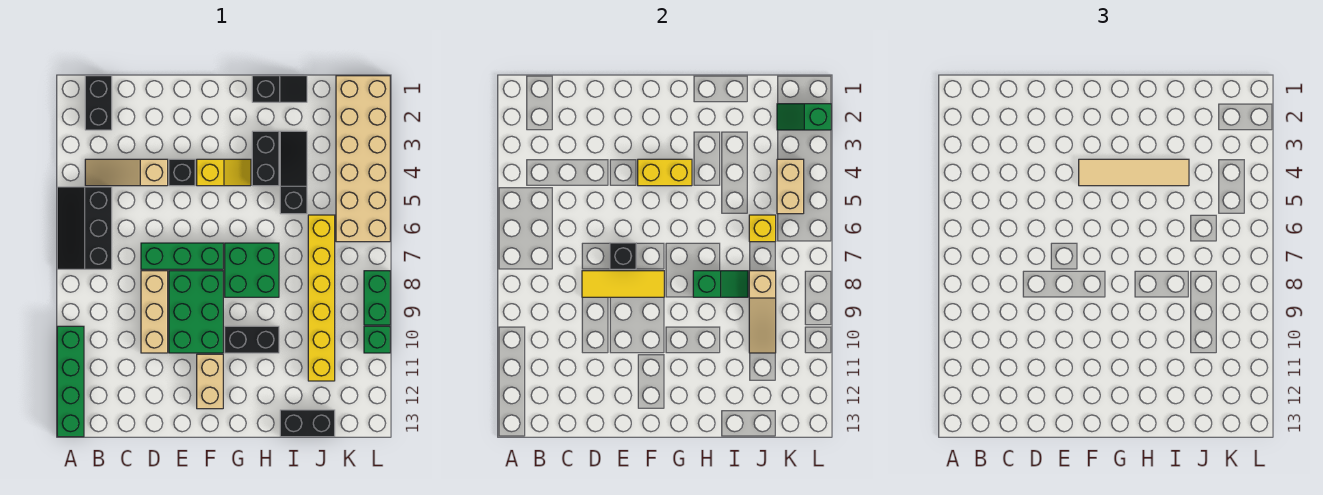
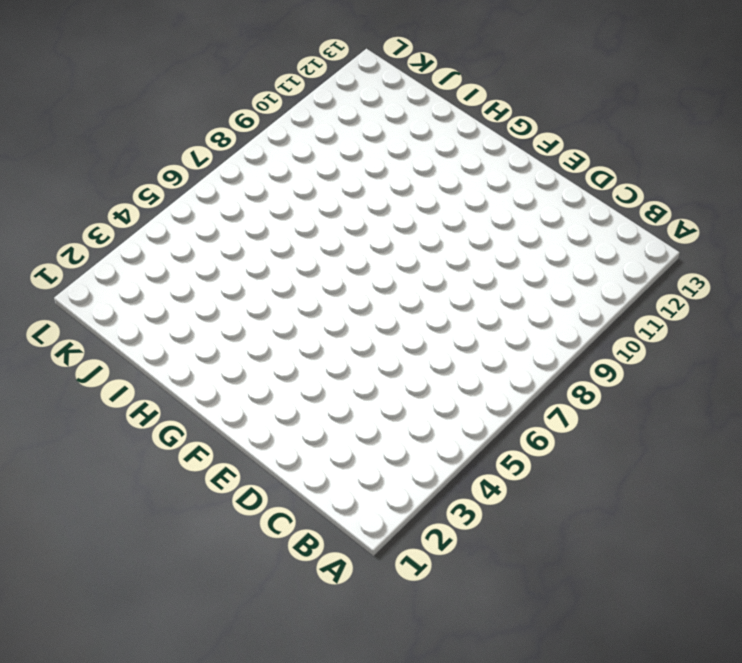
none -> black slope A5:B7 level 1 top B
none -> green brick A10:A13 level 1
none -> black brick B1:B2 level 1

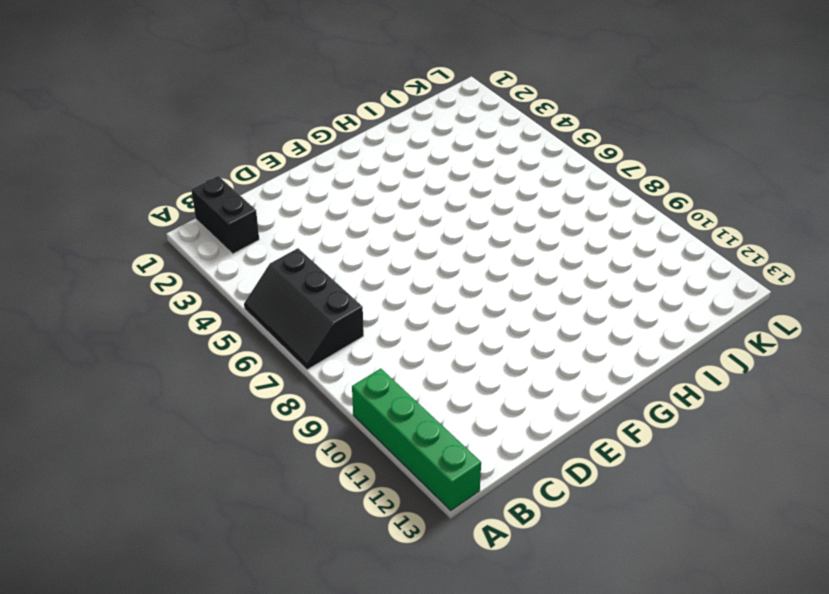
none -> tan slope B4:D4 level 1 top D
none -> green brick D7:F7 level 1
none -> tan brick D8:D10 level 1

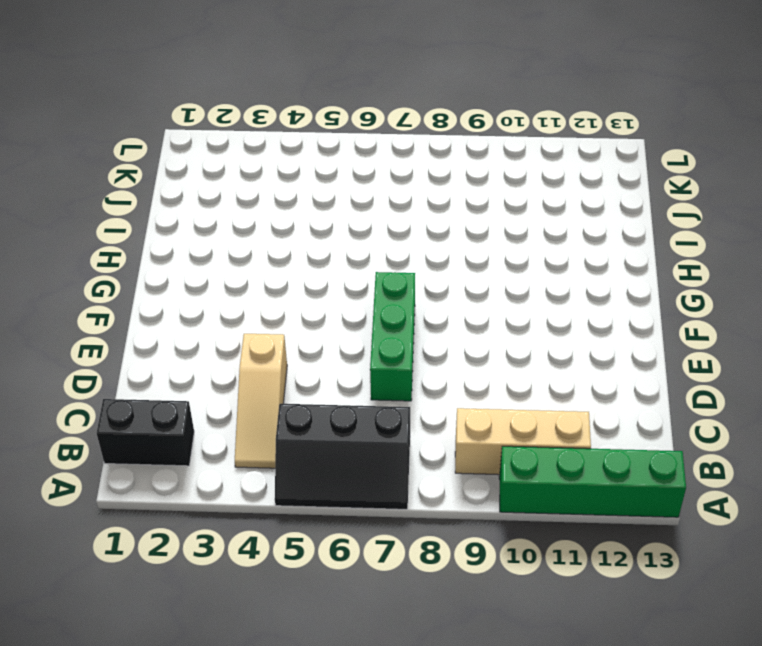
tan brick B9:B11 level 1 -> tan brick D8:D10 level 1
none -> black brick E4 level 1
none -> green brick E8:F10 level 1
none -> yellow slope F4:G4 level 1 top F

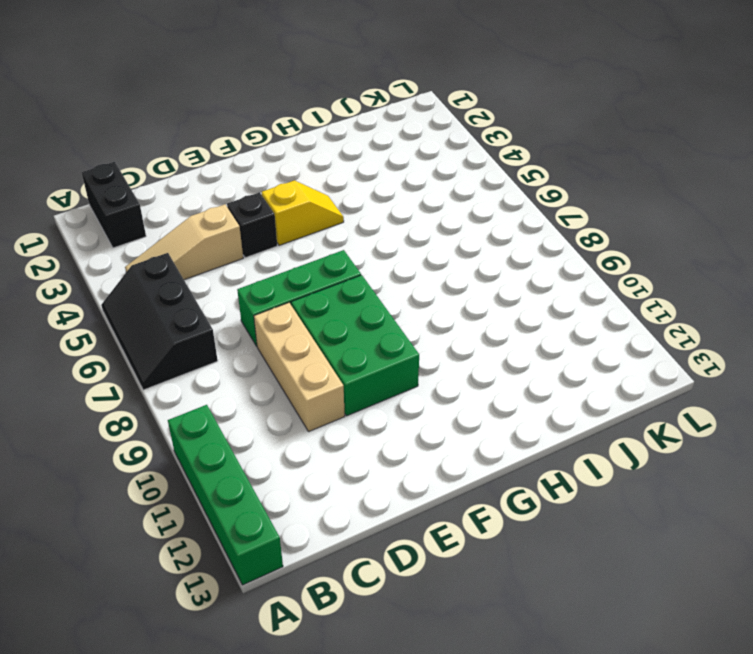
none -> tan brick F11:F12 level 1
none -> green brick G7:H8 level 1
none -> black brick G10:H10 level 1

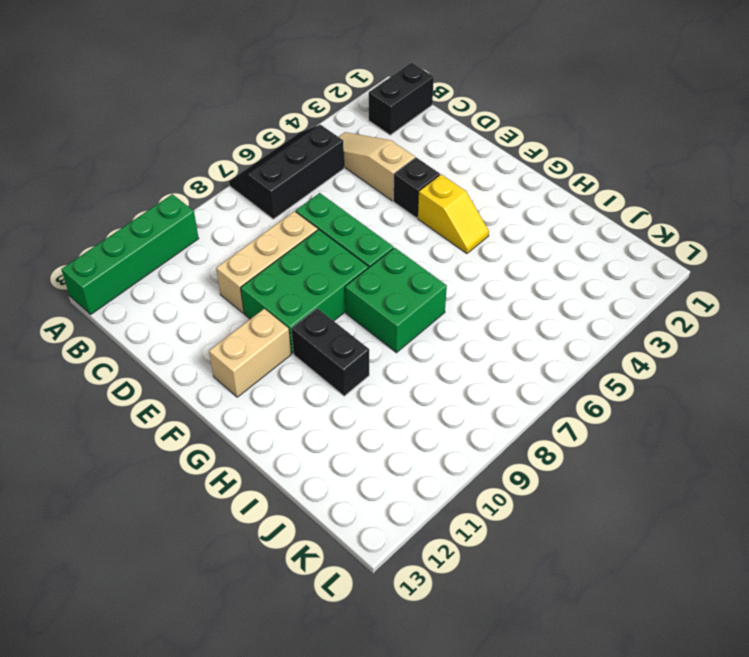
none -> black slope H1:I1 level 1 top H
none -> black brick H3:H4 level 1
none -> black slope I3:I5 level 1 top 5

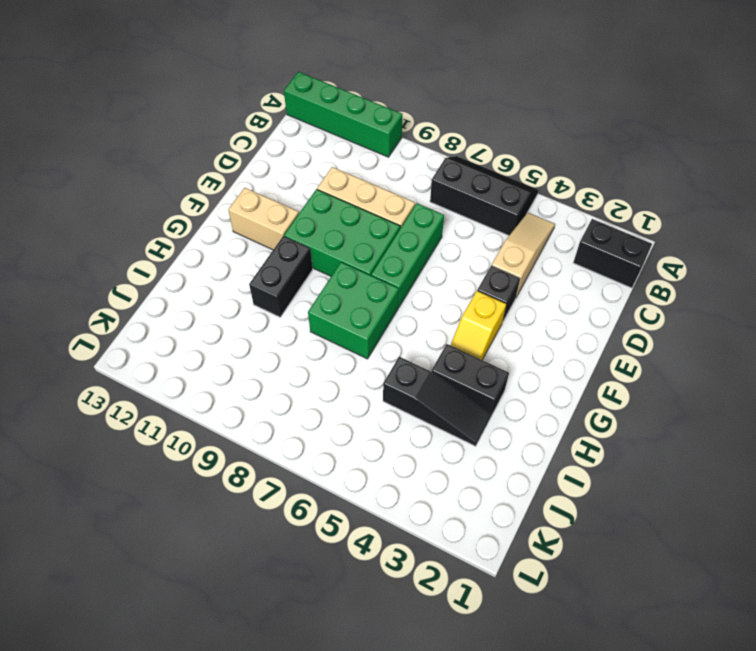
none -> black slope H1:I1 level 1 top H
none -> black brick I13:J13 level 1
none -> yellow brick J6:J11 level 1

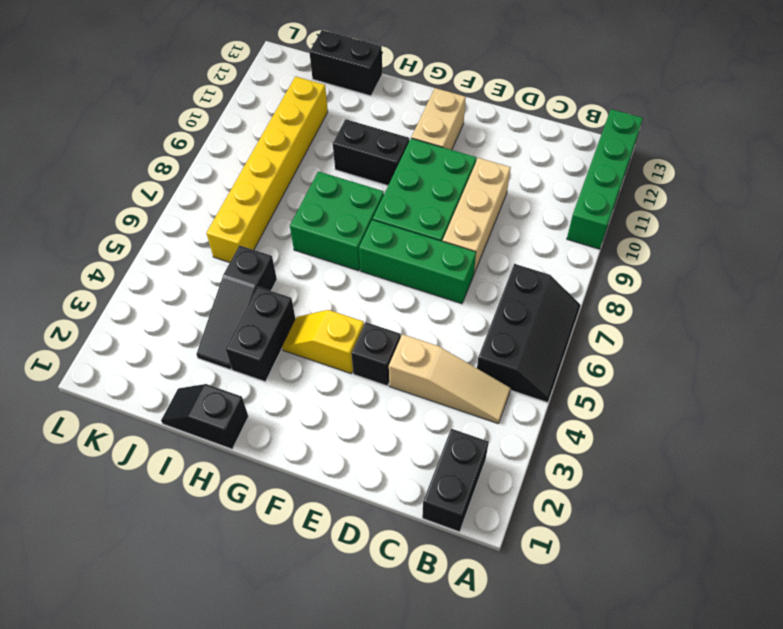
none -> tan brick K1:L6 level 1
none -> green brick L8:L9 level 1
none -> green brick L10 level 1

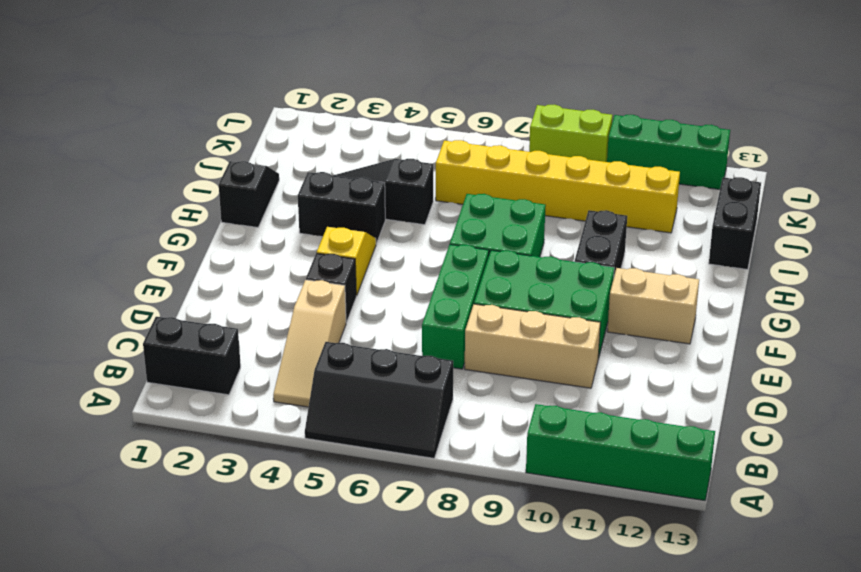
lime brick L8:L9 level 1 -> green brick L8:L9 level 1
green brick L10:L12 level 1 -> green brick L10 level 1
none -> tan brick K1:L6 level 1
none -> yellow tile D8:F8 level 2
none -> black brick E7 level 2

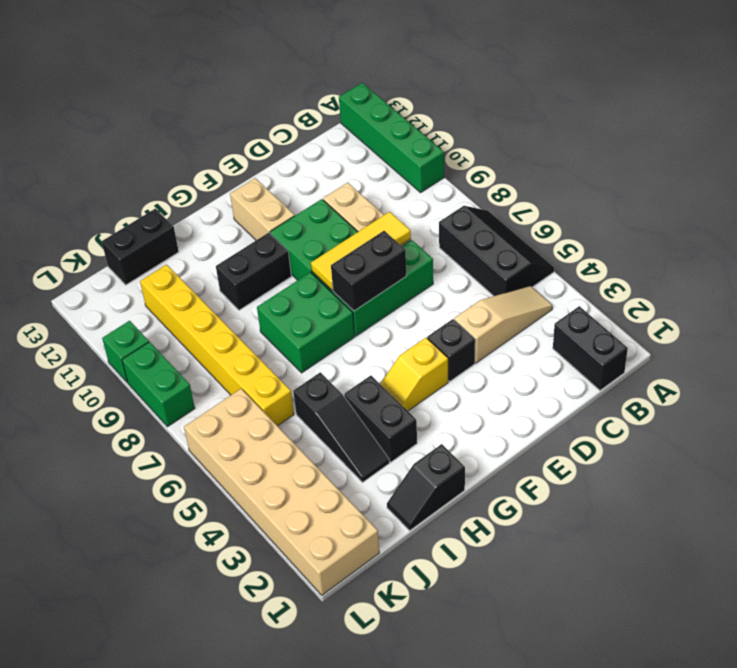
black brick E7:F7 level 2 -> black brick E7 level 2
none -> yellow brick F4:G4 level 2
none -> green slope H8:I8 level 2 top H
none -> yellow brick J6 level 2

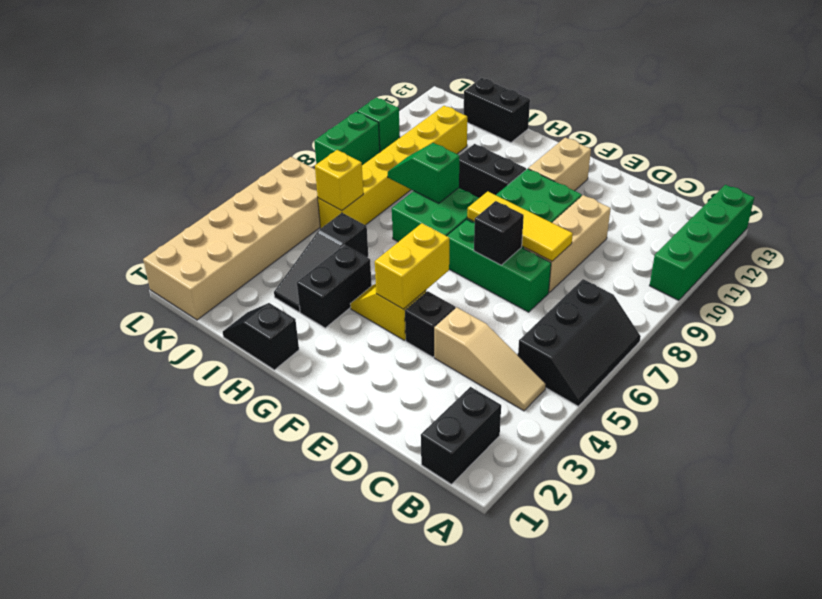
yellow brick F4:F5 level 2 -> yellow brick F4:G4 level 2
none -> tan slope J8:J10 level 2 top 8
none -> green slope K2:L2 level 2 top L
none -> tan brick K4:K5 level 2

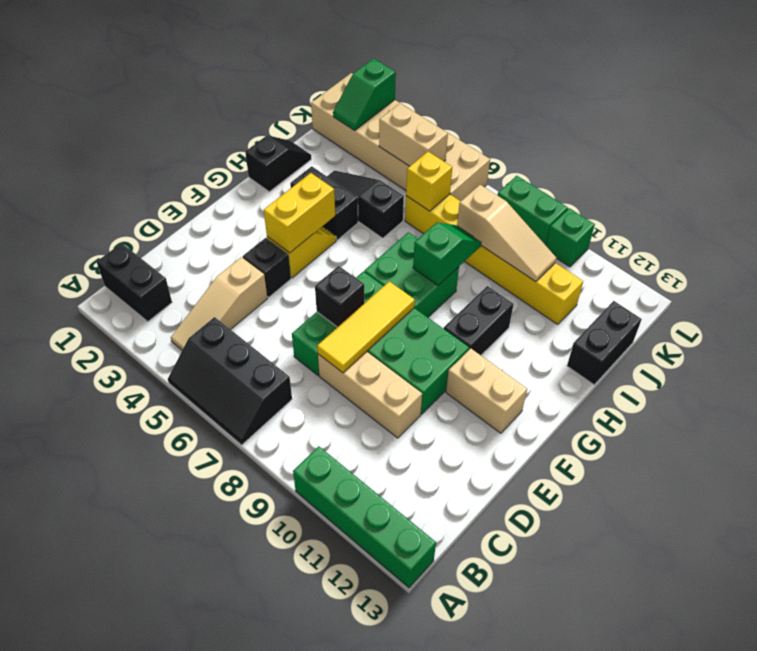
none -> tan tile F4:I4 level 3

